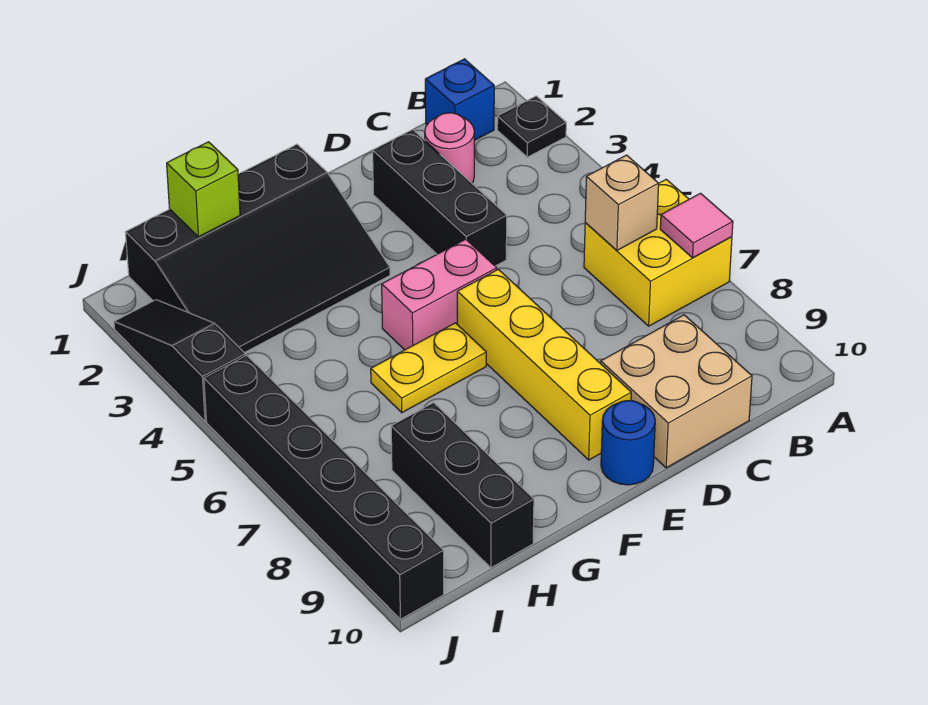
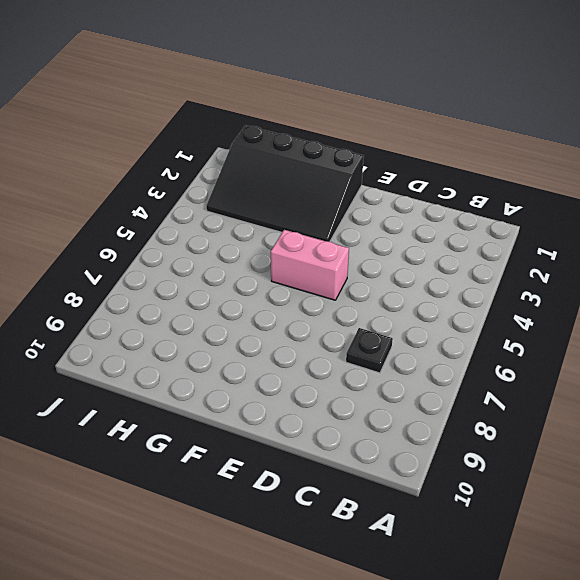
black plate C7 level 1 -> black plate A2 level 1
none -> yellow brick A6:B7 level 1
none -> blue brick B1 level 1
none -> pink round brick C2 level 1

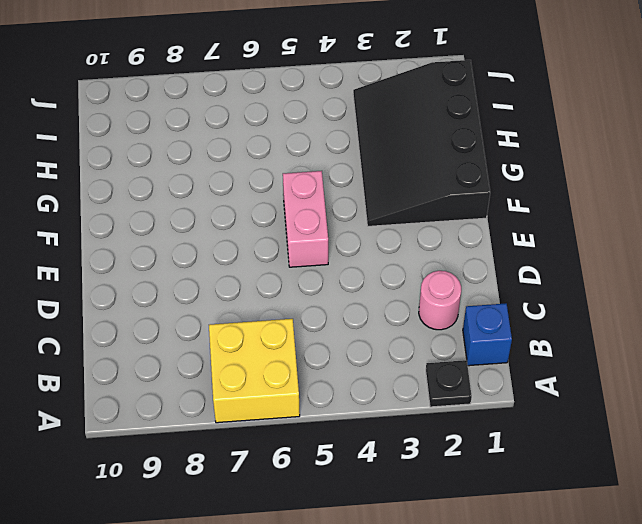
none -> tan brick C9:D10 level 1
none -> black brick D2:D4 level 1
none -> yellow brick E6:E9 level 1

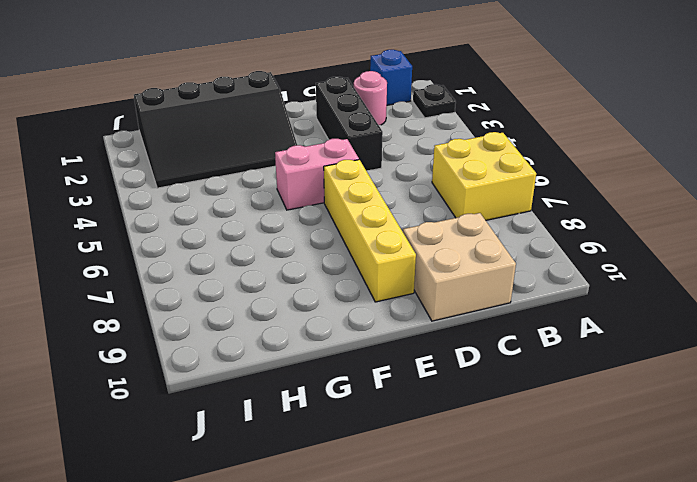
none -> blue round brick E10 level 1
none -> yellow plate F6:G6 level 1
none -> black brick H8:H10 level 1

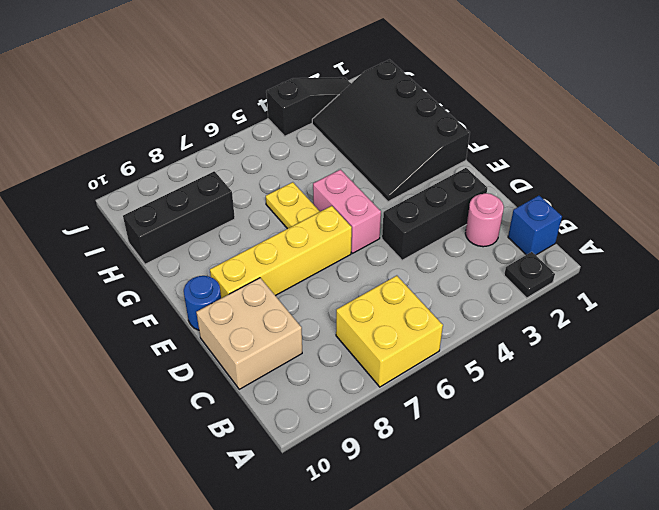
none -> black brick J5:J10 level 1
none -> pink tile A7 level 2
none -> tan brick B6 level 2

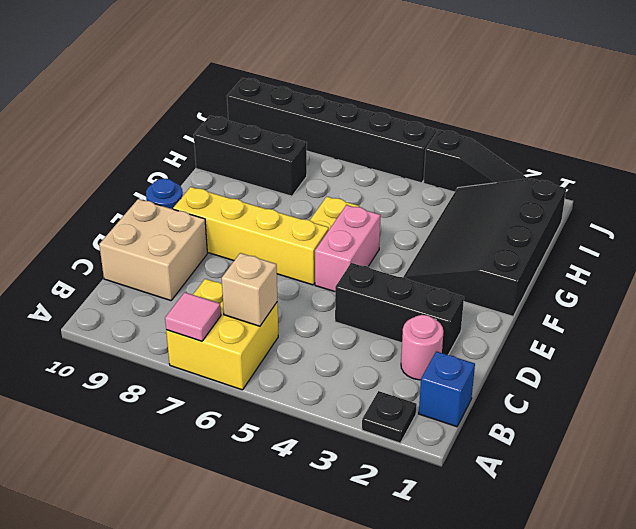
none -> lime brick H1 level 2

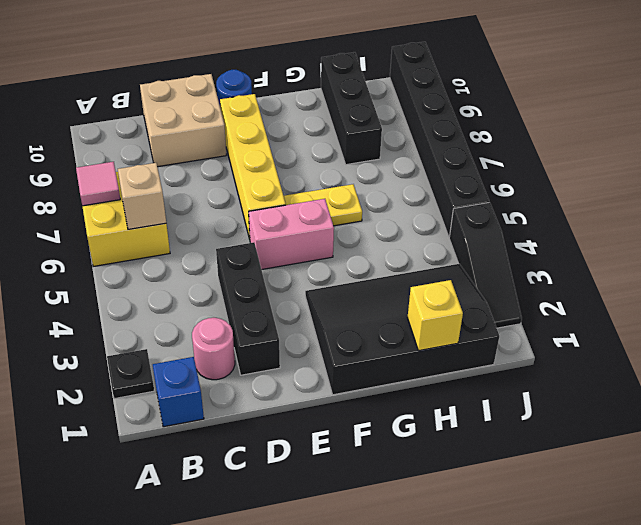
yellow brick H1 level 2 -> lime brick H1 level 2

